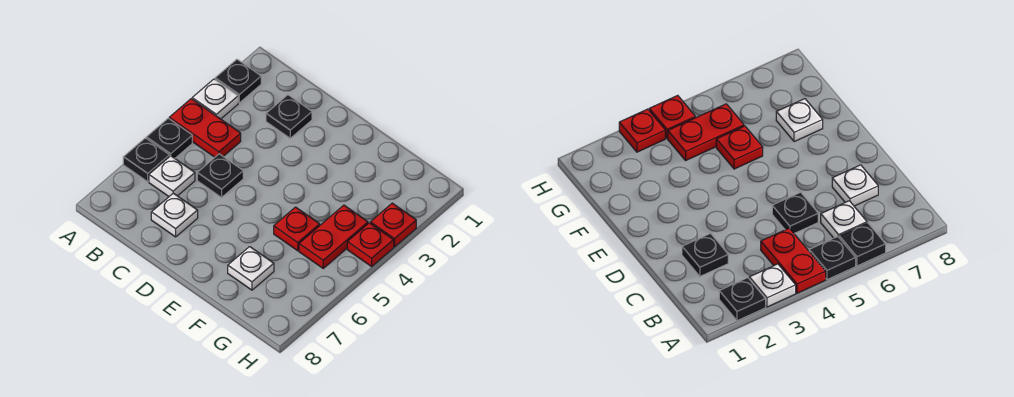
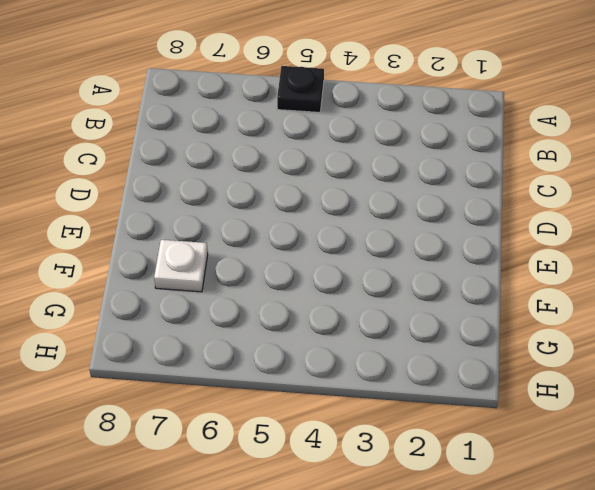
none -> black plate A2 level 1
none -> white plate A3 level 1
none -> red plate A4:B4 level 1

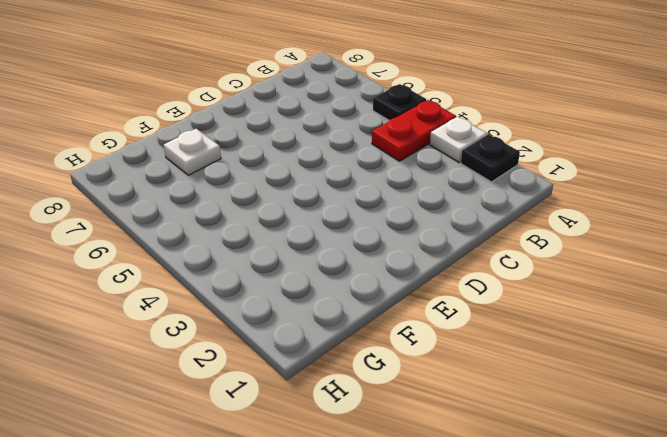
none -> black plate A6 level 1
none -> white plate B6 level 1
none -> black plate C2 level 1

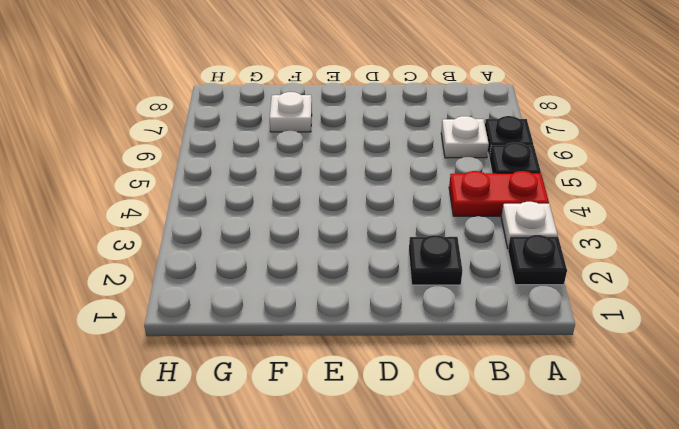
none -> black plate C5 level 1
none -> white plate C7 level 1
none -> red plate F5 level 1

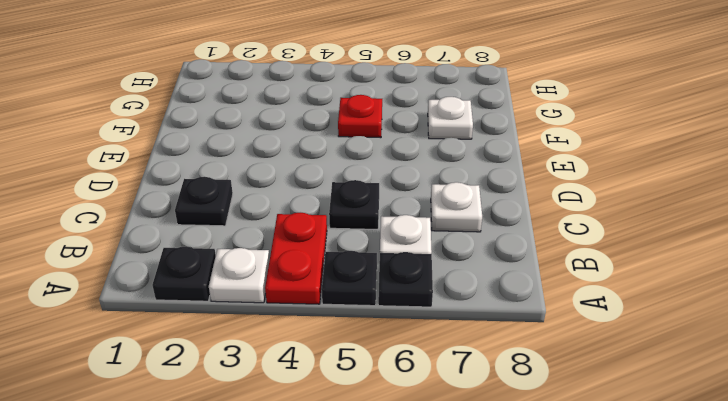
none -> red plate G4:G5 level 1
none -> red plate H3 level 1
none -> red plate H4 level 1

